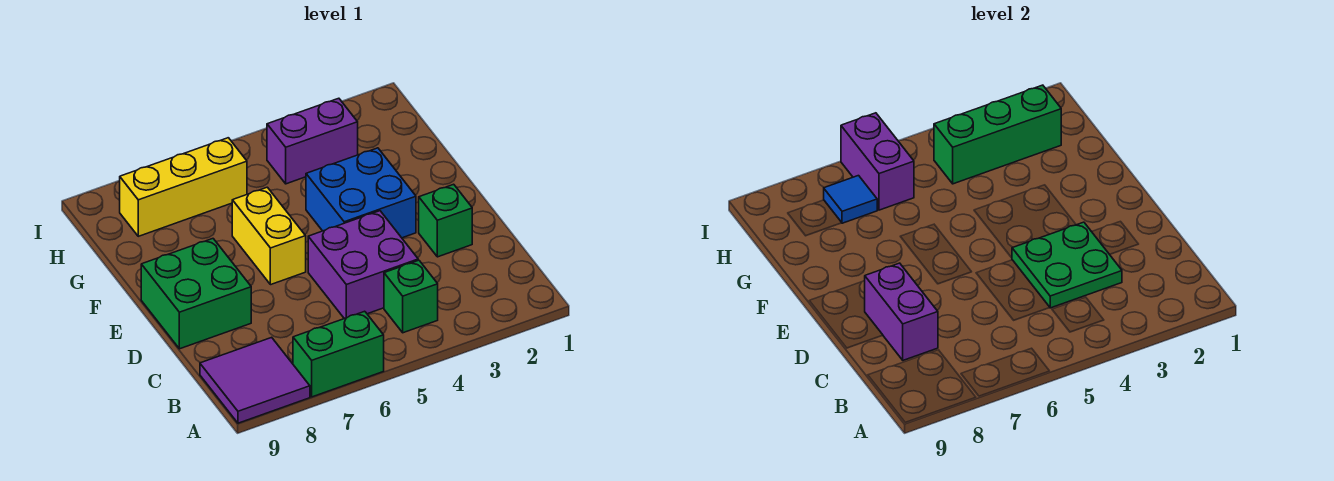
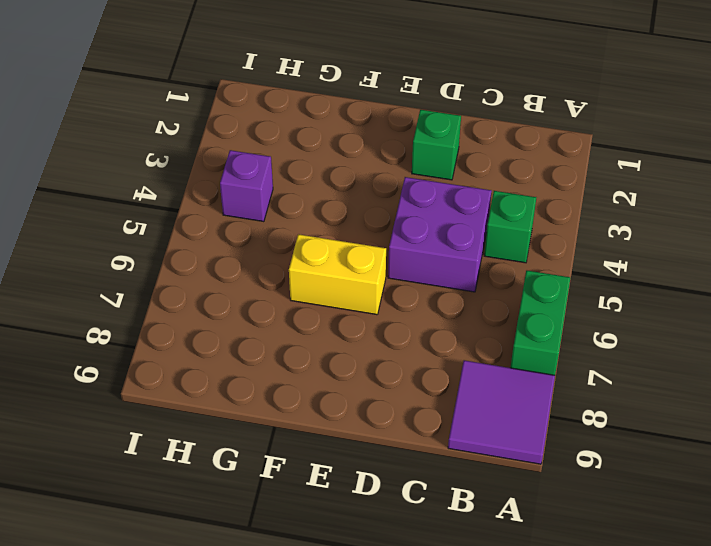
purple brick H4 level 1 -> purple brick H3:H4 level 1
none -> green brick D8:E9 level 1
none -> blue brick E3:F4 level 1
none -> yellow brick H6:H8 level 1

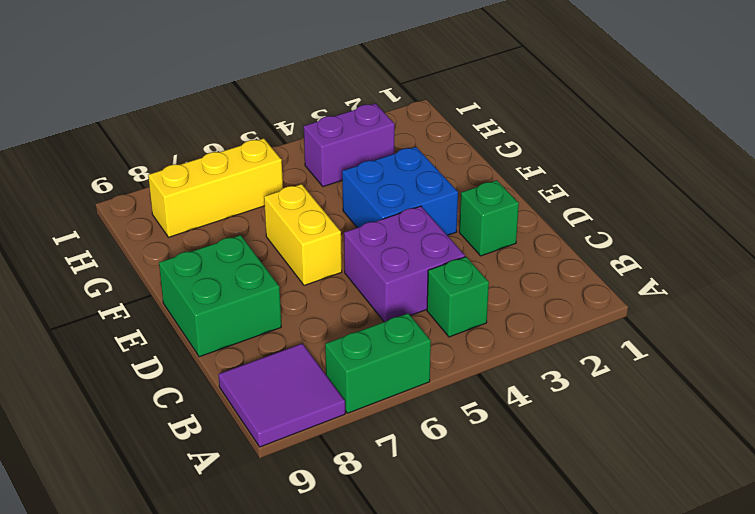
none -> green plate C3:D4 level 2
none -> purple brick C8:D8 level 2
none -> green brick H2:H4 level 2

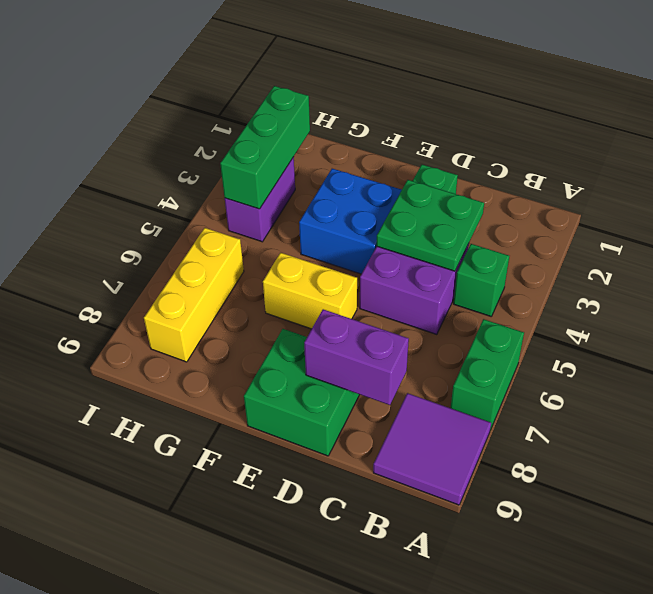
none -> purple brick H6:I6 level 2
none -> blue tile H7 level 2

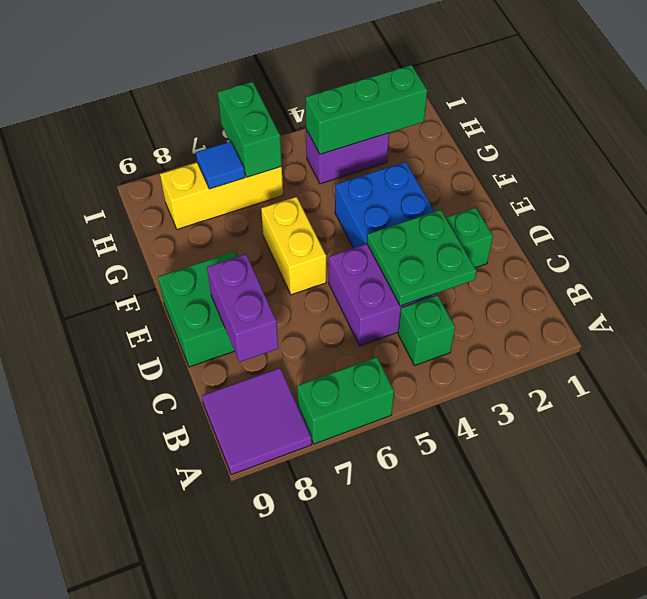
green brick H6:I6 level 2 -> purple brick H6:I6 level 2

